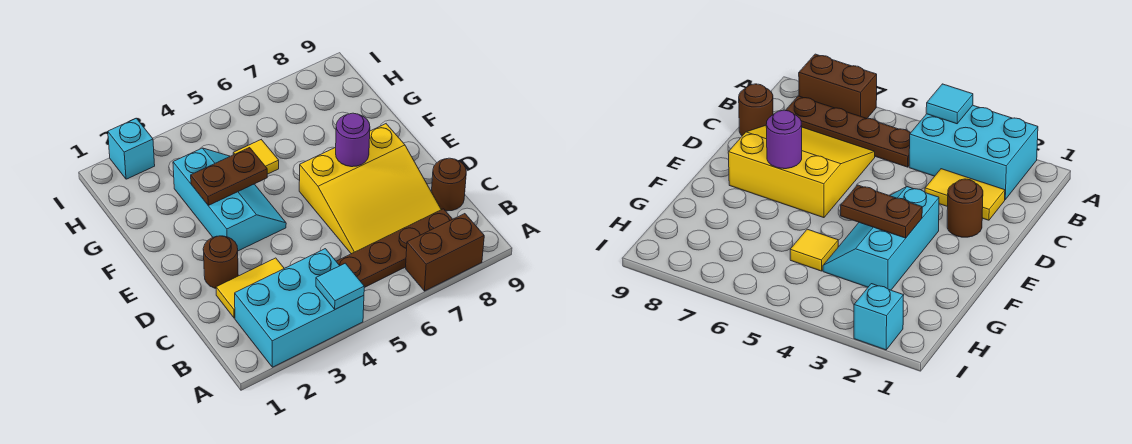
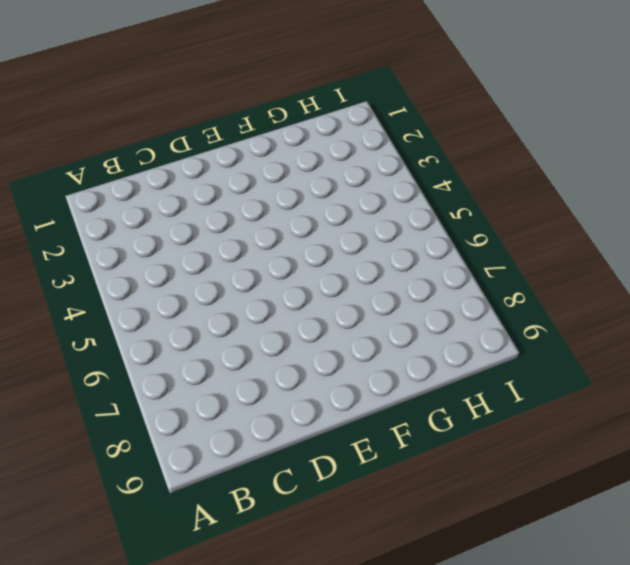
none -> cyan brick A2:B4 level 1
none -> brown brick A7:A8 level 1
none -> brown plate B5:B8 level 1

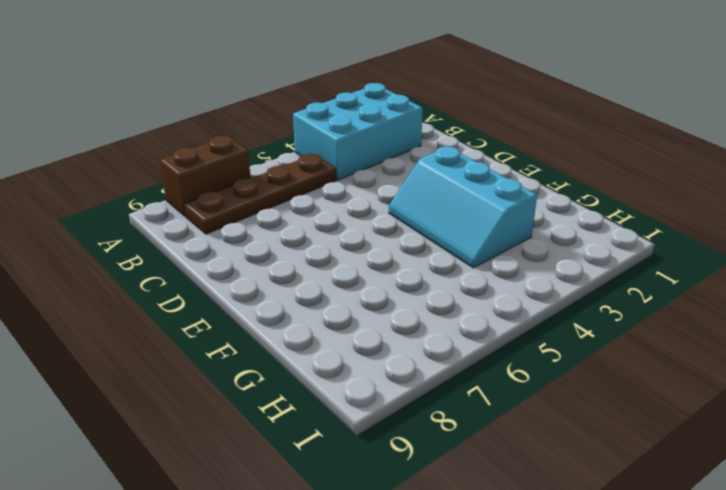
none -> yellow tile C2:C3 level 1
none -> yellow slope C6:E8 level 1 top E
none -> brown round brick C9 level 1

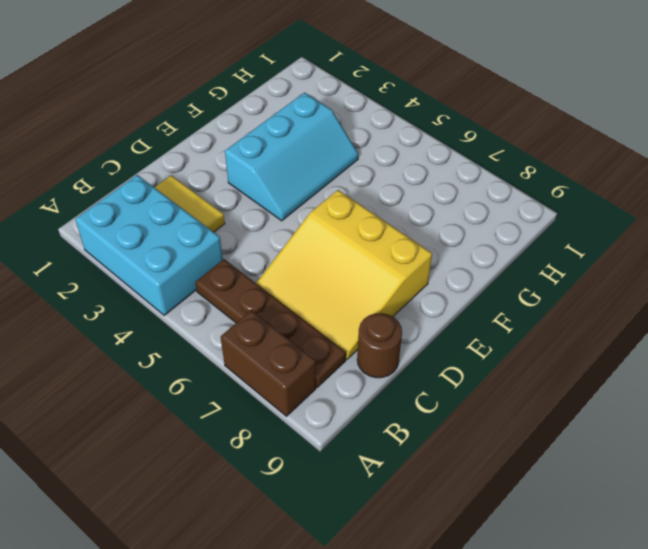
none -> brown round brick D2 level 1
none -> yellow tile G5 level 1
none -> cyan brick I2 level 1

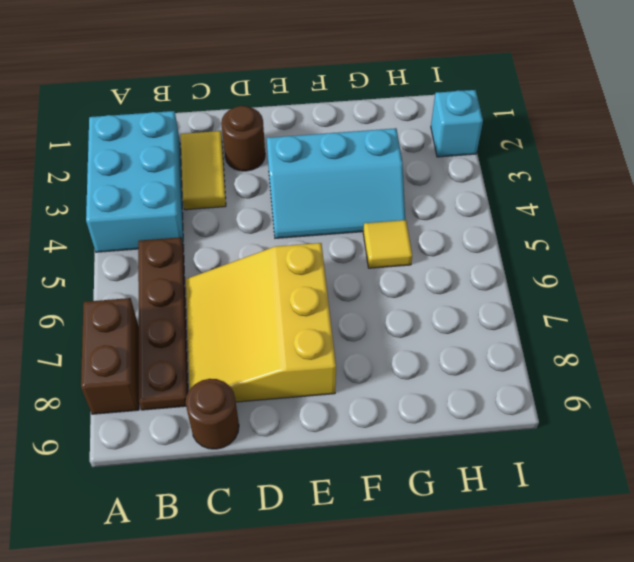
none -> cyan tile A4 level 2
none -> purple round brick E7 level 2
none -> brown plate F3:F4 level 2

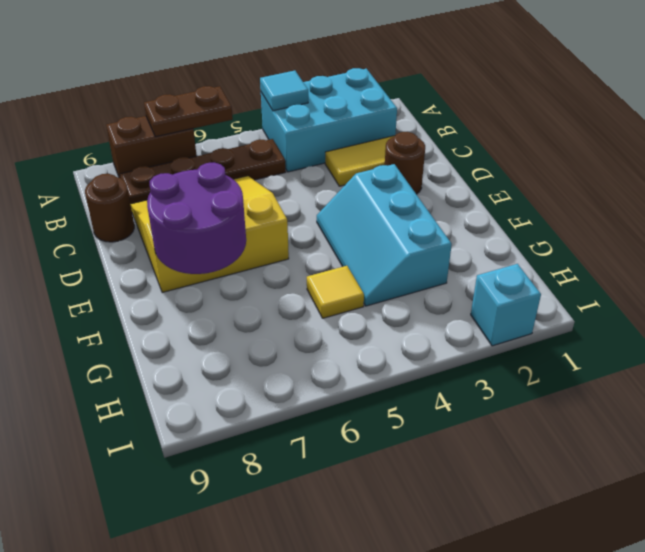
brown plate A6:A7 level 2 -> brown plate F3:F4 level 2
purple round brick E7:F8 level 2 -> purple round brick E7 level 2

